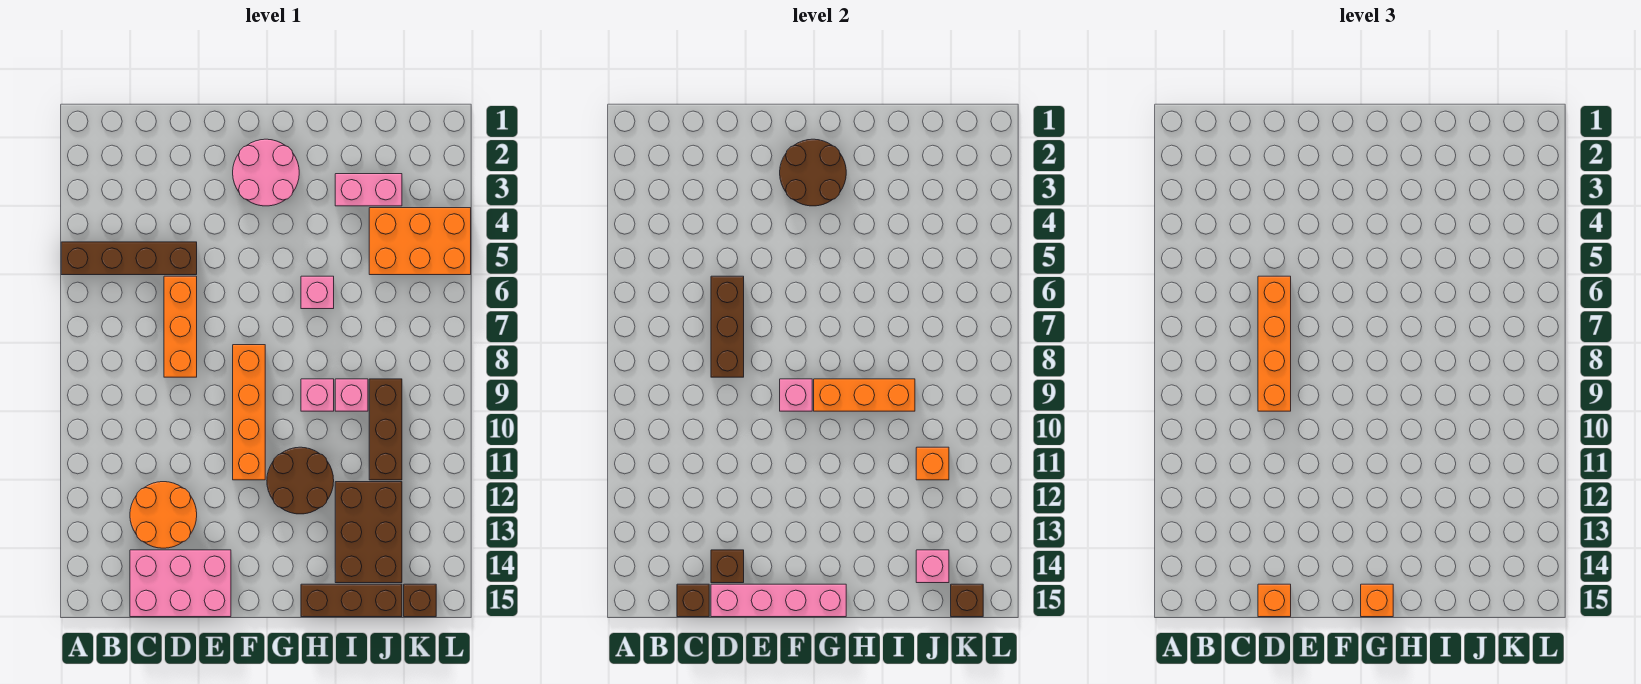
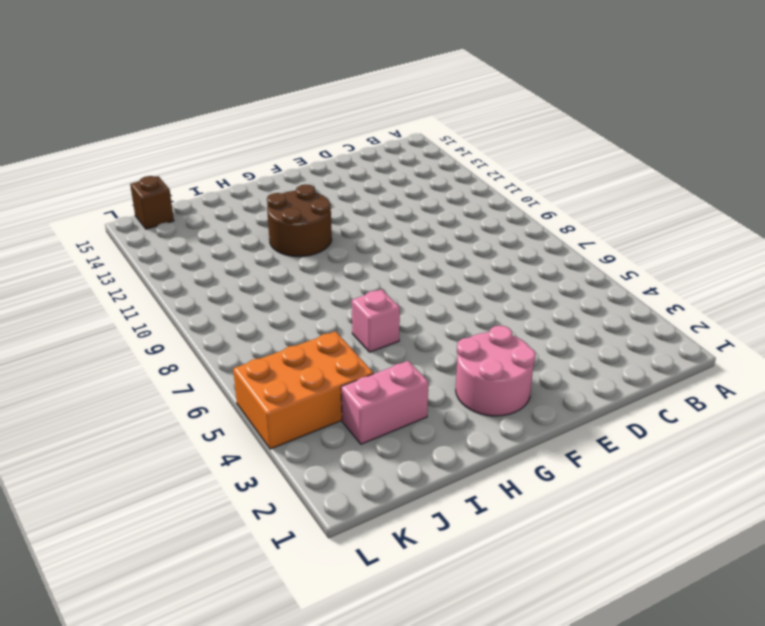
none -> brown brick A5:D5 level 1
none -> orange round brick C12:D13 level 1
none -> pink brick C14:E15 level 1

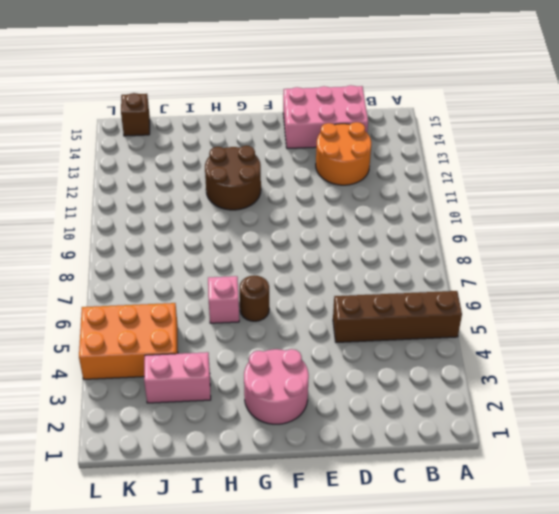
brown round brick G6 level 1 -> none
none -> orange brick D6:D8 level 1
none -> orange brick F8:F11 level 1
none -> pink brick H9 level 1

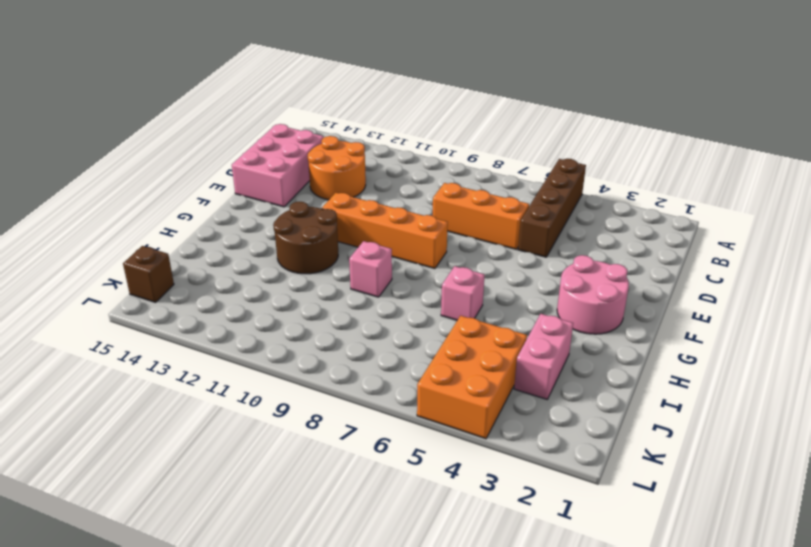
none -> brown brick H15:J15 level 1
none -> pink brick I9 level 1
none -> brown brick I12:J14 level 1

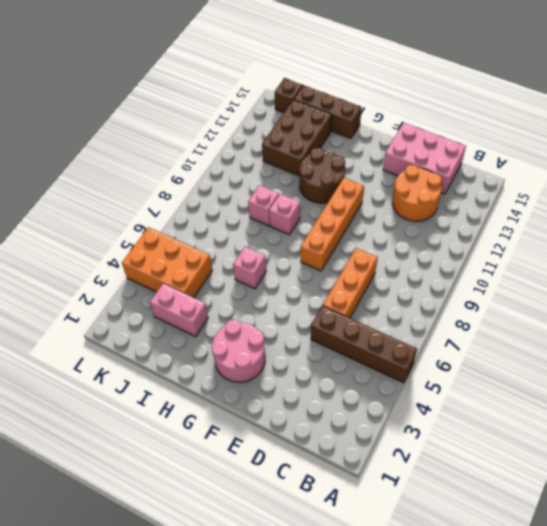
none -> brown brick J9:J11 level 1
none -> brown brick C15 level 2
none -> brown brick D6:D8 level 2

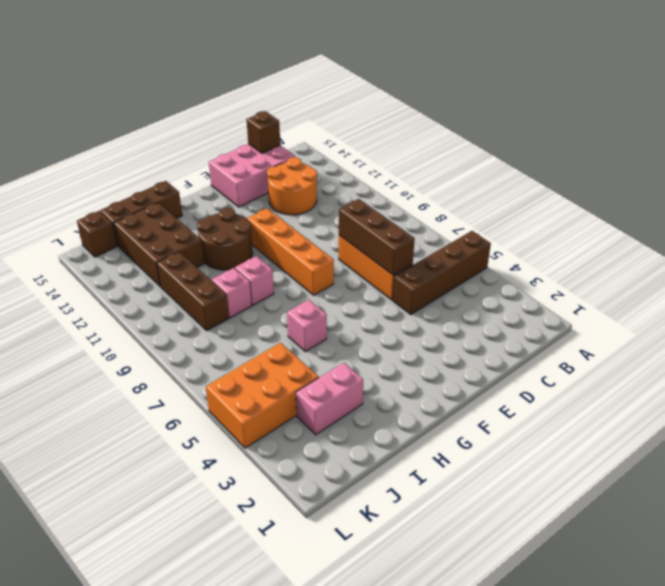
none -> pink round brick F2:G3 level 1
none -> brown brick D14 level 2
none -> pink brick D15:G15 level 2

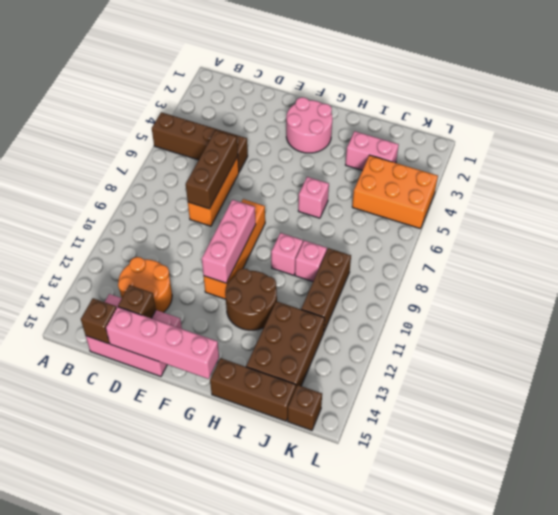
pink brick F9:F11 level 2 -> pink brick F9 level 2
none -> brown round brick F2:G3 level 2
none -> orange brick G9:I9 level 2
none -> orange brick J11 level 2

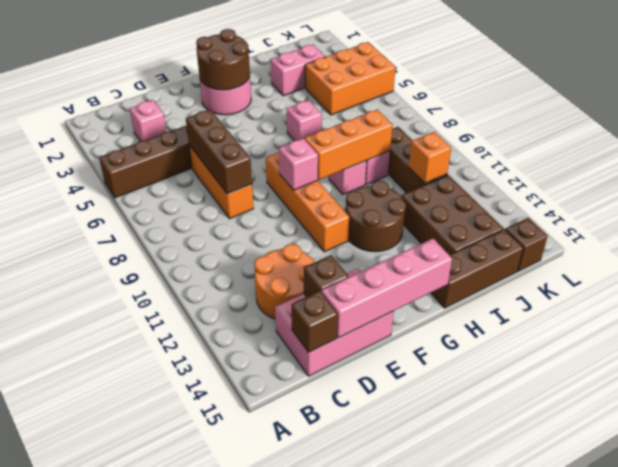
pink brick C3 level 1 -> pink brick J14 level 2
none -> brown brick K15 level 2
none -> orange brick D6:D9 level 3
none -> orange brick D15 level 3

